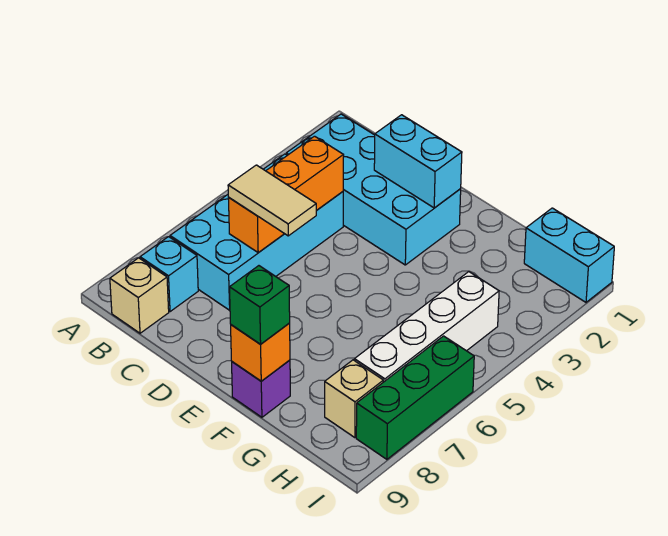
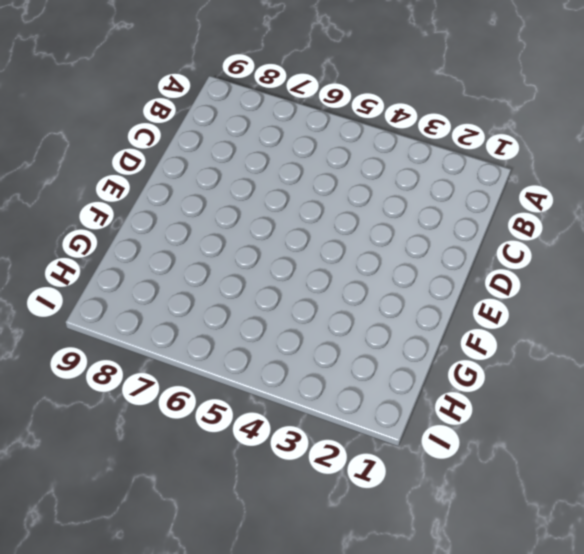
none -> cyan brick B2:E3 level 1
none -> cyan brick B4:C7 level 1
none -> cyan brick B8 level 1

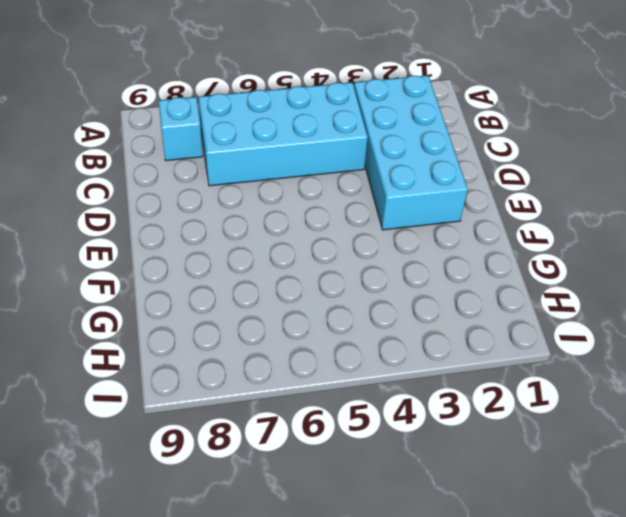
none -> tan brick B9 level 1
none -> purple brick F9 level 1
none -> cyan brick H1:I1 level 1

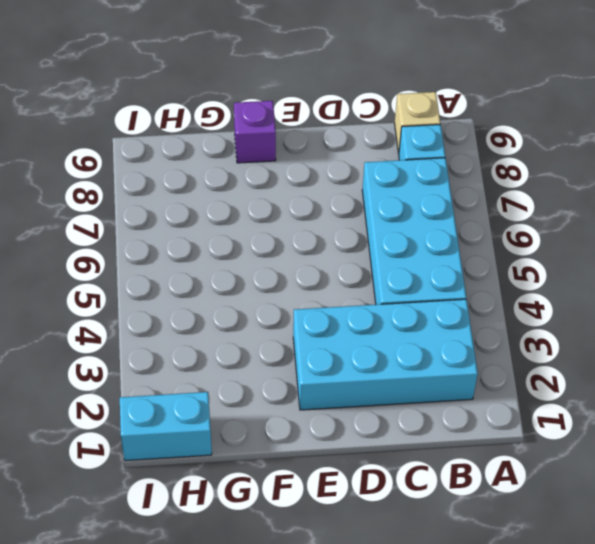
none -> white brick H4:H7 level 1
none -> tan brick H8 level 1
none -> green brick I6:I8 level 1

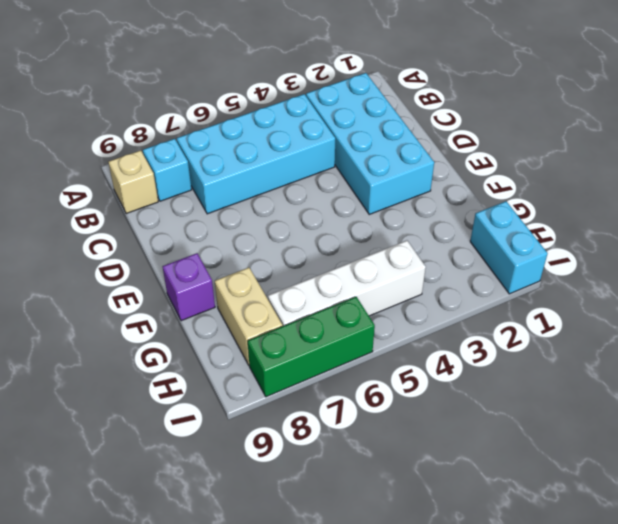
tan brick G8:H8 level 1 -> tan brick H8 level 1
none -> orange brick C4:C6 level 2
none -> cyan brick D2:E2 level 2
none -> orange brick F9 level 2

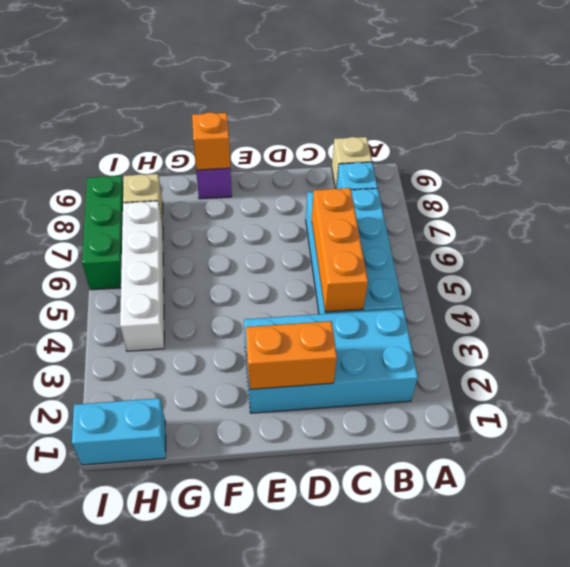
orange brick D2:E2 level 2 -> cyan brick D2:E2 level 2
none -> tan tile C6:D6 level 3
none -> green brick F9 level 3

